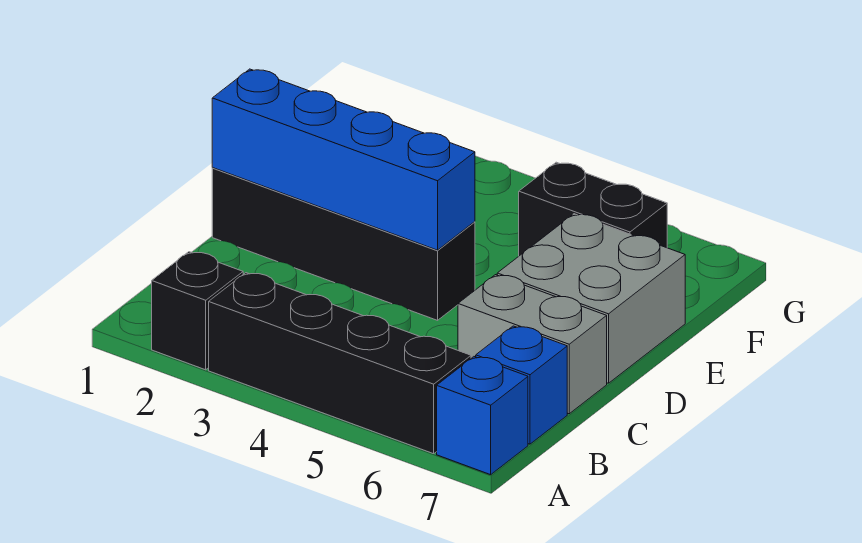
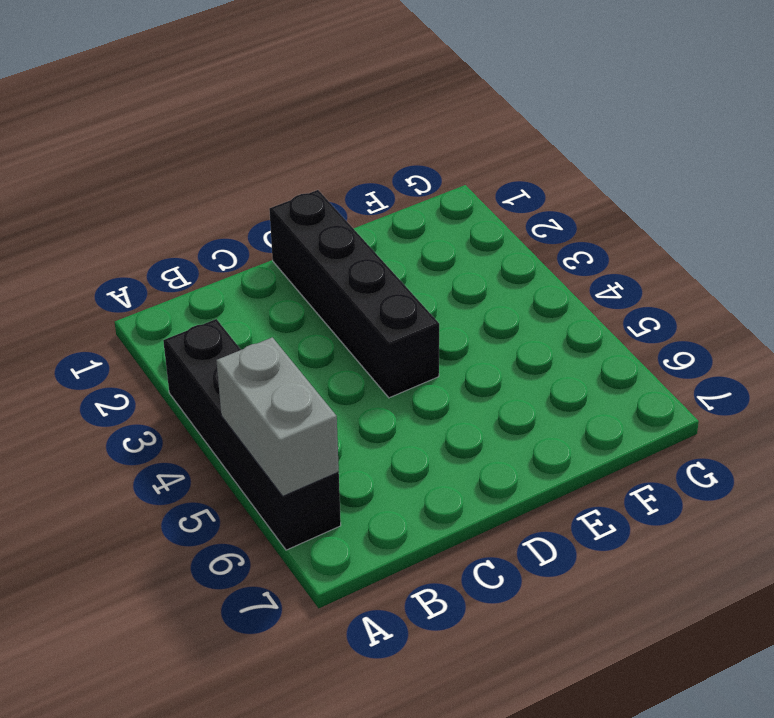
grey brick A5:A6 level 2 -> grey brick C6:C7 level 1
none -> black brick A2 level 1
none -> blue brick A7 level 1

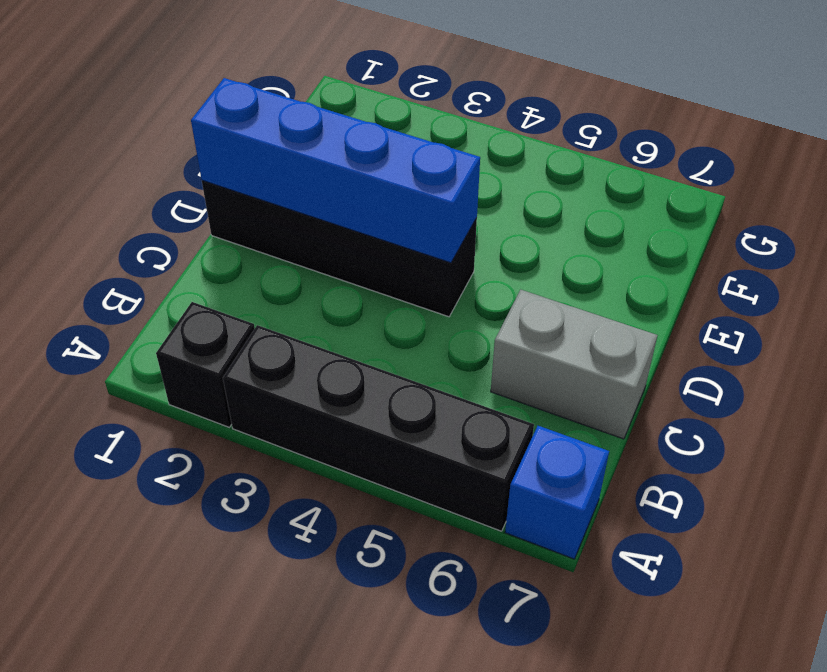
none -> blue brick B7 level 1
none -> grey brick D6:E7 level 1

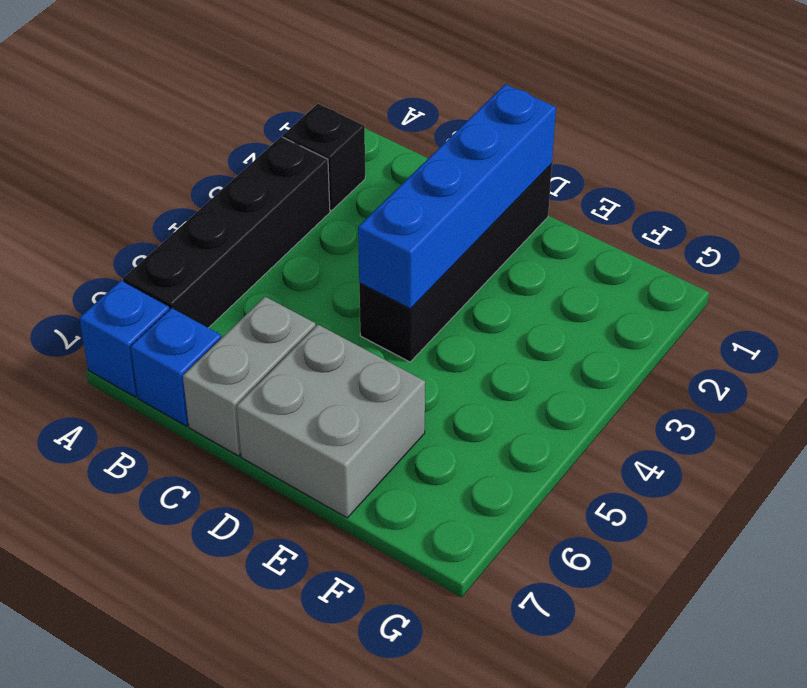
none -> black brick F5:F6 level 1

